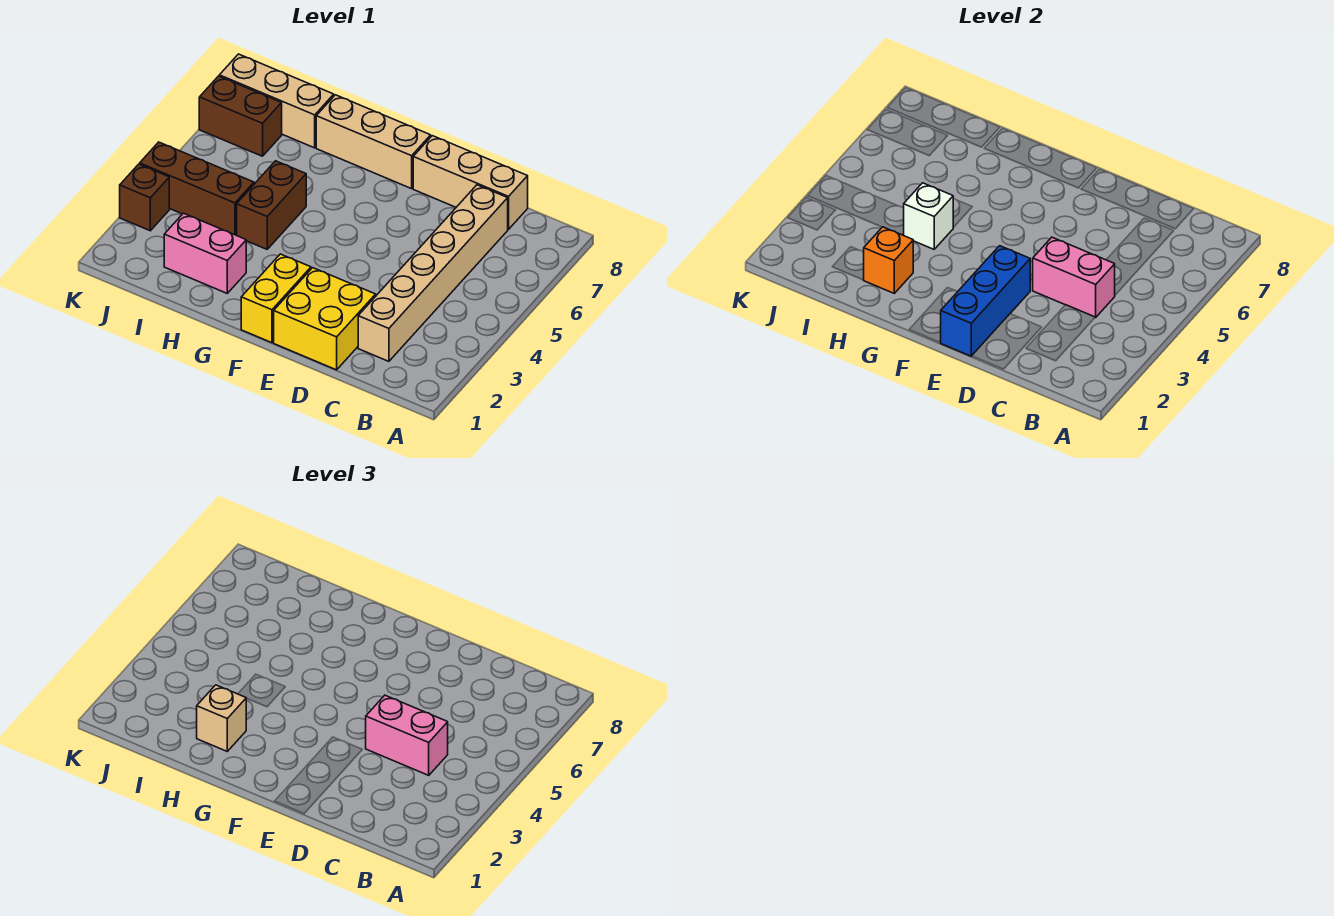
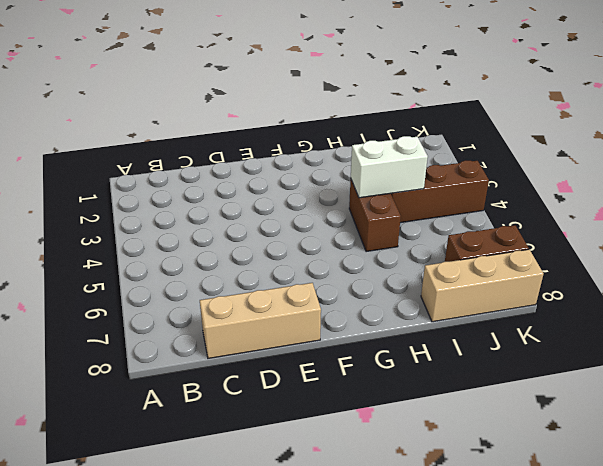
white brick H4:I4 level 2 -> white brick H4 level 2
none -> tan brick C2:C7 level 1
none -> yellow brick D1:E2 level 1
none -> yellow brick F1:F2 level 1

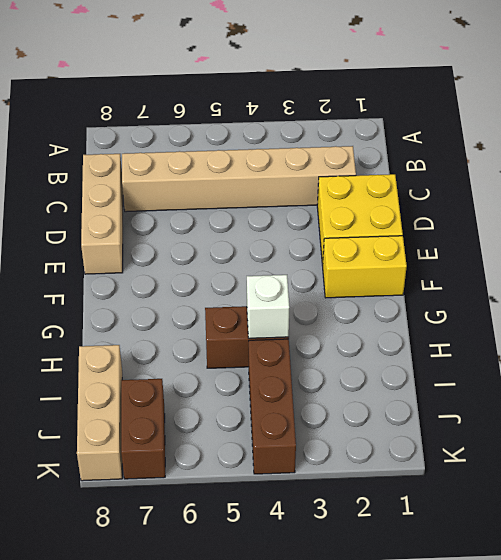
none -> tan brick F8:H8 level 1
none -> pink brick H2:I2 level 1
none -> brown brick K3 level 1

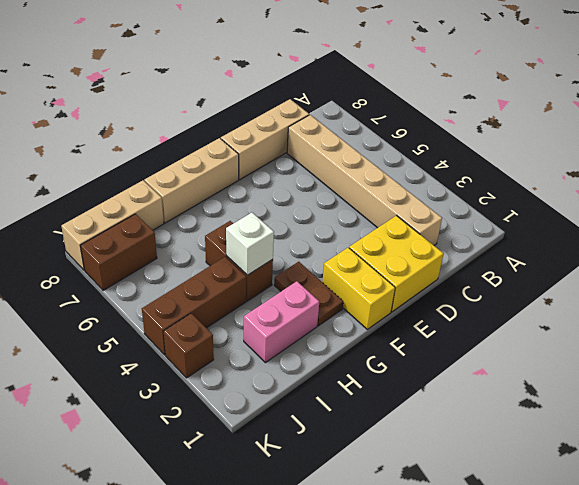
brown plate G2:G3 level 1 -> none
none -> pink brick C4:D4 level 2
none -> blue brick E1:E3 level 2
none -> orange brick H2 level 2

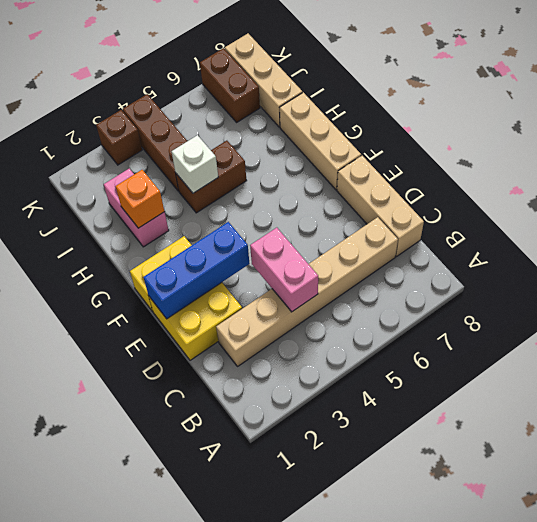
none -> pink brick C4:D4 level 3
none -> tan brick H2 level 3

